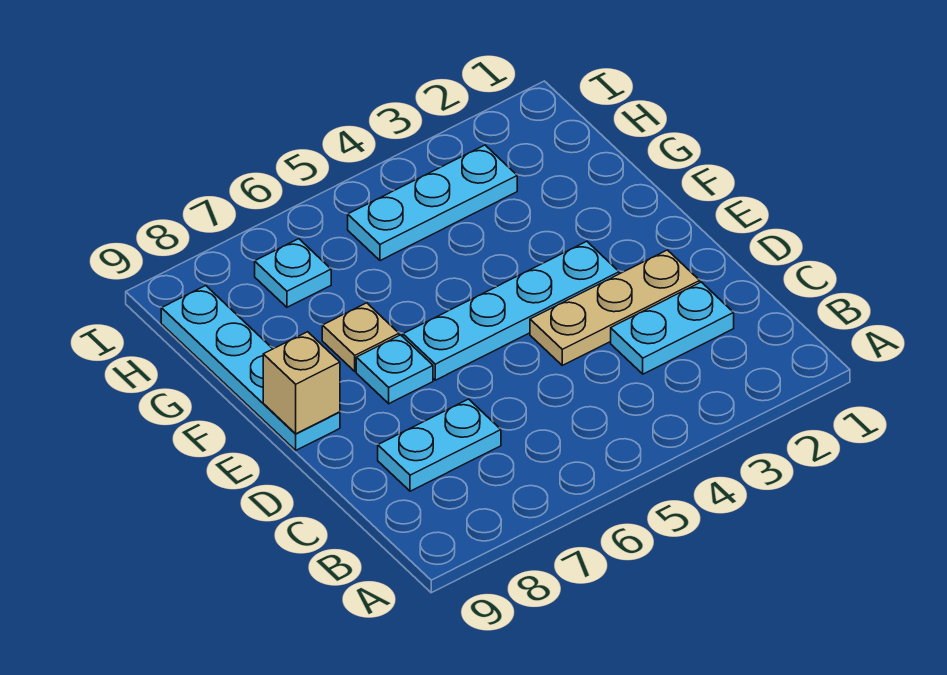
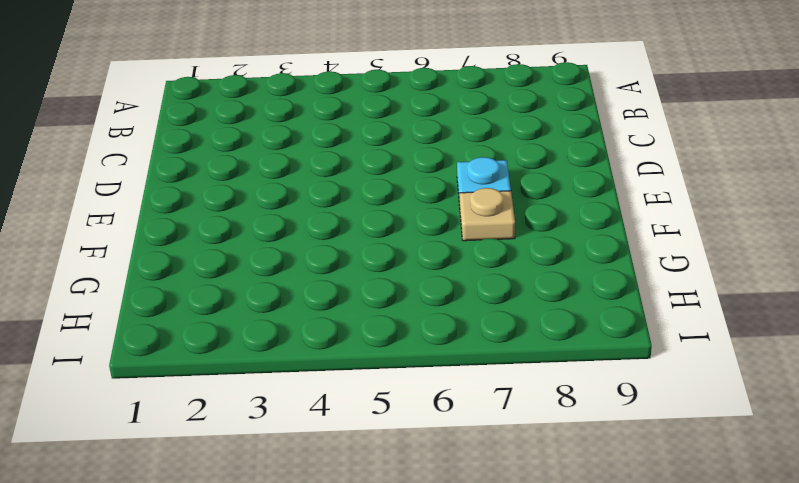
none -> cyan plate C2:C3 level 1
none -> cyan plate C7:C8 level 1

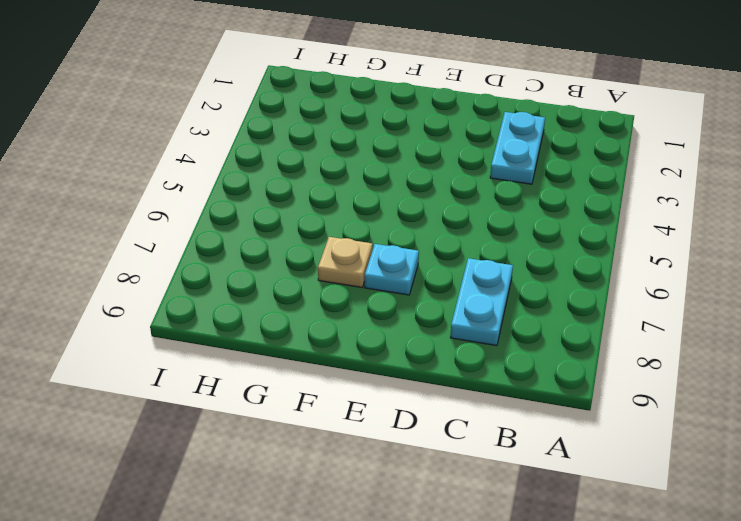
none -> tan plate D2:D4 level 1
none -> cyan plate E3:E6 level 1

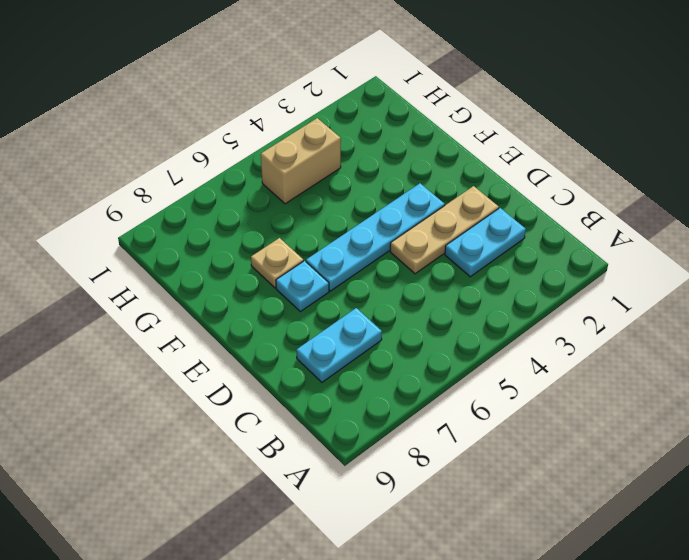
tan brick H4:H5 level 1 -> cyan plate H3:H5 level 1
none -> cyan plate E9:H9 level 1
none -> cyan plate H7 level 1

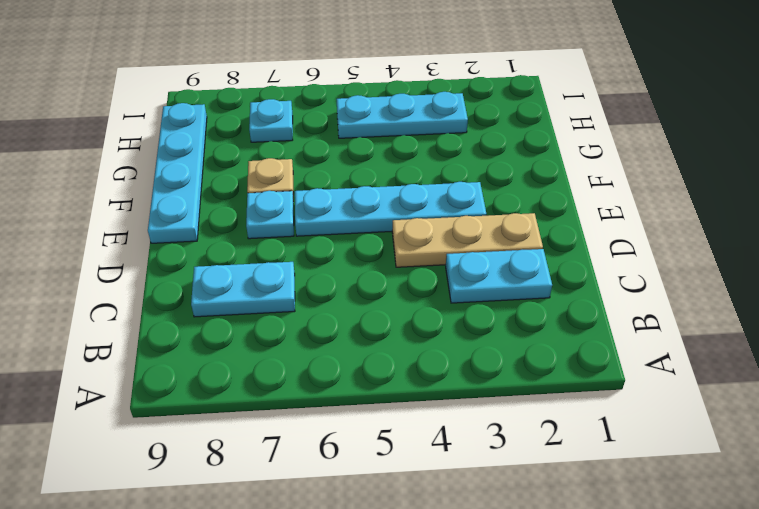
none -> tan brick E9 level 2

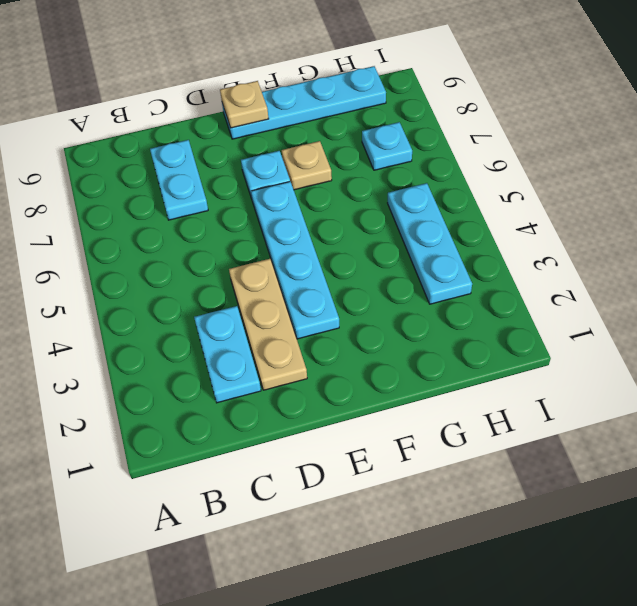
tan plate E9 level 2 -> tan brick E9 level 2

